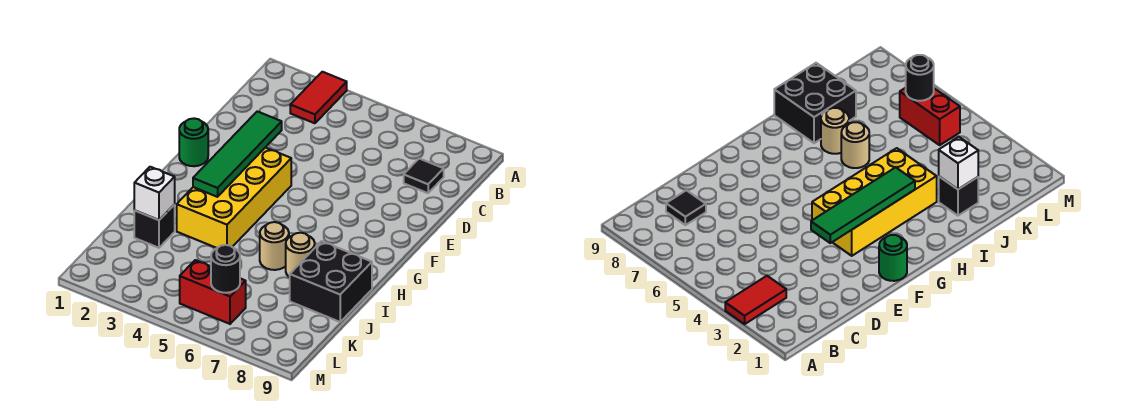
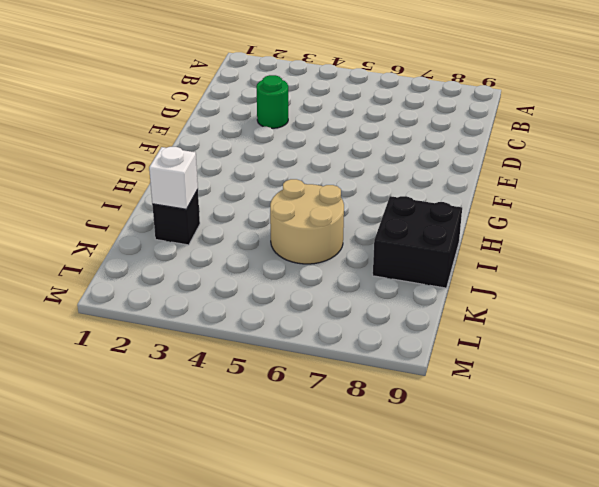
green round brick D3 level 1 -> green round brick F1 level 1
tan round brick I5:J6 level 1 -> tan round brick I6 level 1
none -> red tile A3:B3 level 1
none -> black tile C8 level 1
none -> yellow brick F3:I4 level 1

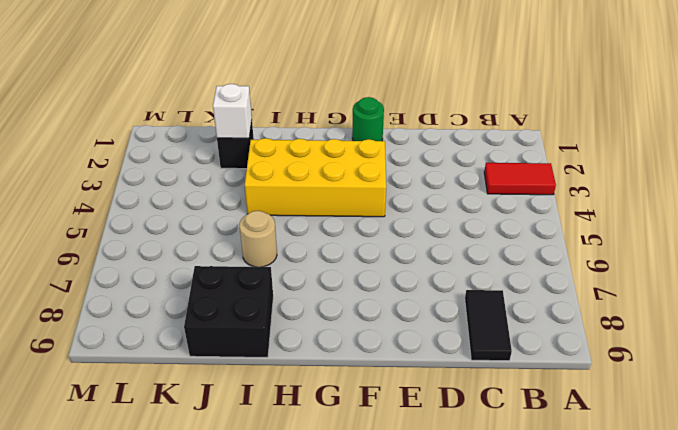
black tile C8:C9 level 1 -> black tile C8 level 1
none -> tan round brick I7 level 1
none -> red brick L5:L6 level 1
none -> green tile E3:H3 level 2

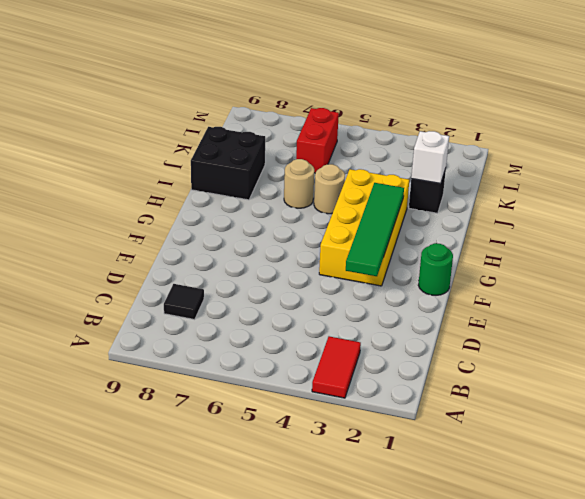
tan round brick I5 level 1 -> tan round brick I7 level 1
red brick K6:L6 level 1 -> red brick L5:L6 level 1
none -> black round brick L6 level 2

